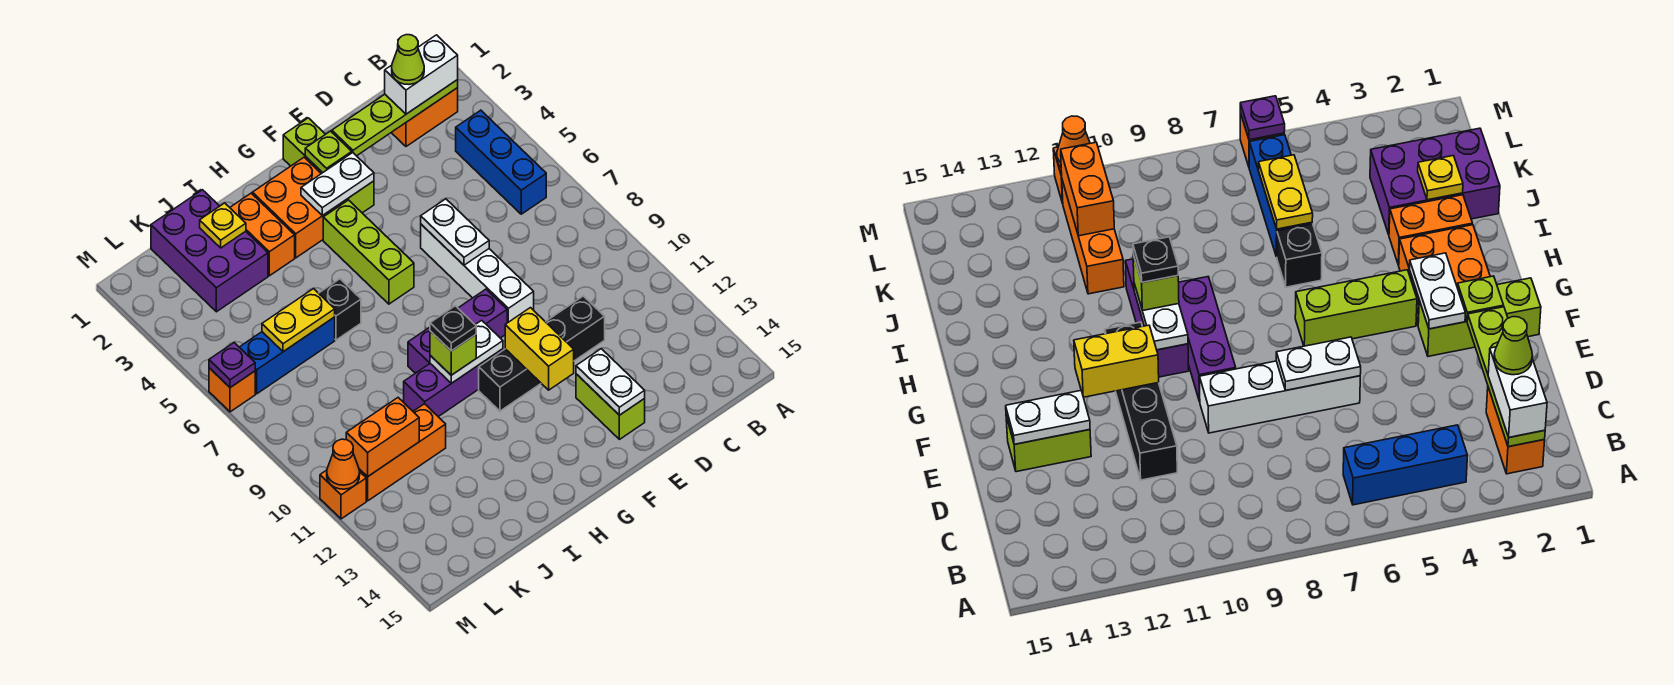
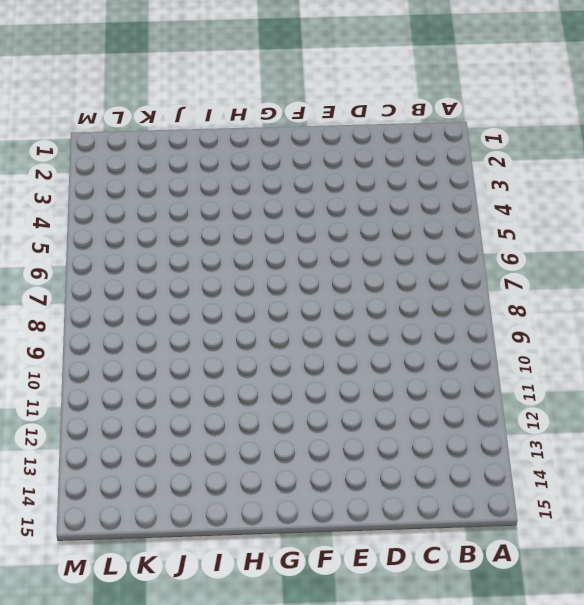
none -> orange brick B2:C2 level 1
none -> blue brick B4:B6 level 1
none -> black brick D11:G11 level 1
none -> white brick E6:E9 level 1

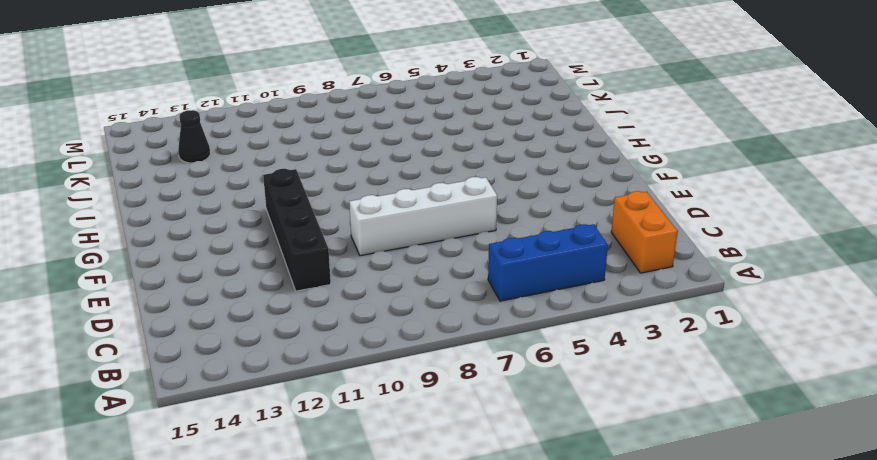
black cone K13 level 1 -> none
none -> lime brick E13:E14 level 1
none -> lime brick F1:F3 level 1
none -> purple brick F9:H9 level 1
none -> orange brick G2:H3 level 1

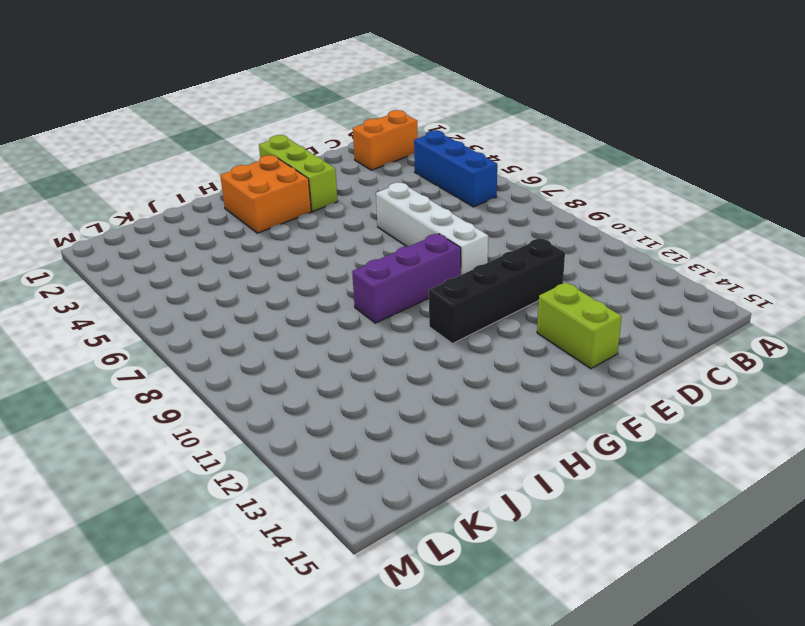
none -> lime brick G4:G6 level 1
none -> purple brick G10:I10 level 1
none -> orange brick I2:I3 level 1
none -> black brick I6 level 1

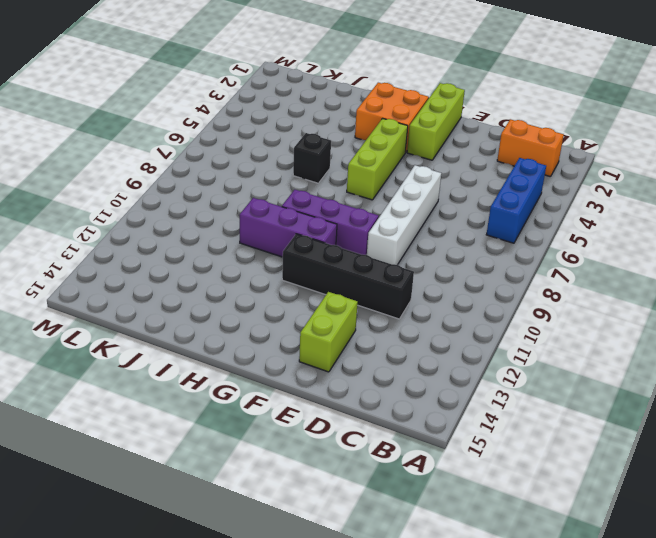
none -> orange brick I2:I3 level 1
none -> purple brick J1:K3 level 1
none -> blue brick J6:L6 level 1
none -> orange brick J11:L11 level 1

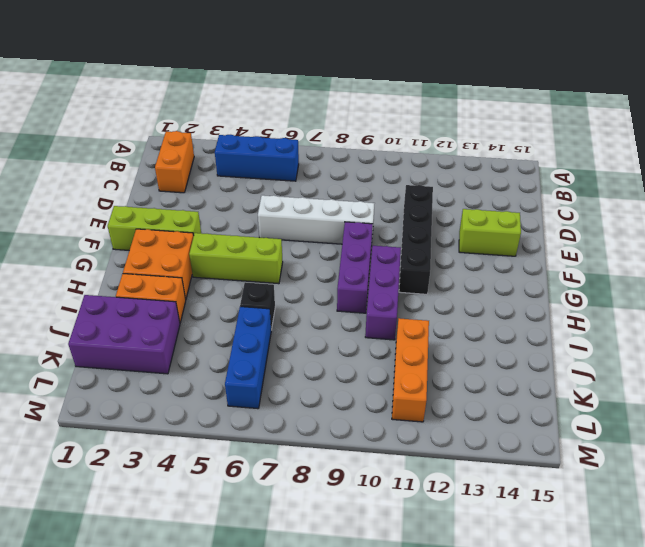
none -> orange brick M6 level 1
none -> orange brick M11 level 1
none -> lime plate B2:E2 level 2
none -> white plate E6:E7 level 2

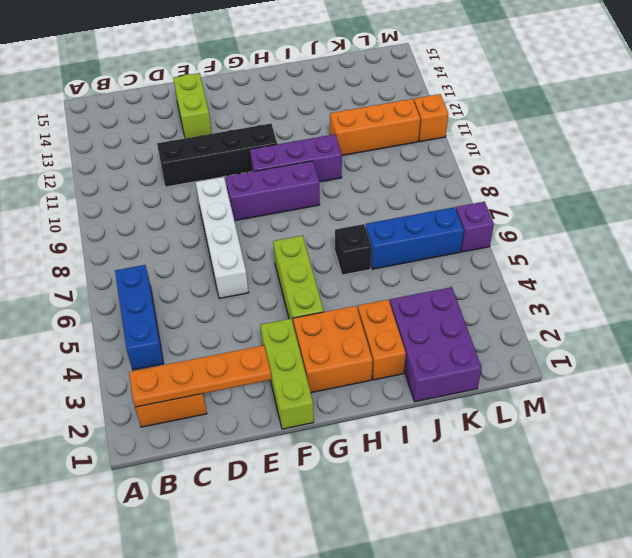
orange plate B2:E2 level 2 -> lime plate B2:E2 level 2
purple brick M6 level 1 -> orange brick M6 level 1
none -> white plate E6:E7 level 2
none -> white plate E13:E14 level 2
none -> lime plate F2 level 2
none -> white plate F3:G3 level 2

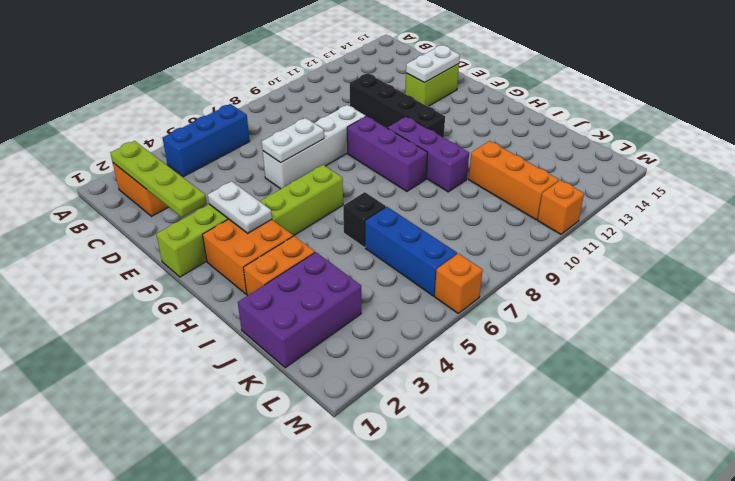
none -> lime plate F2 level 2
none -> yellow brick F11:F12 level 2
none -> white plate G10:H10 level 2
none -> yellow plate J2 level 2

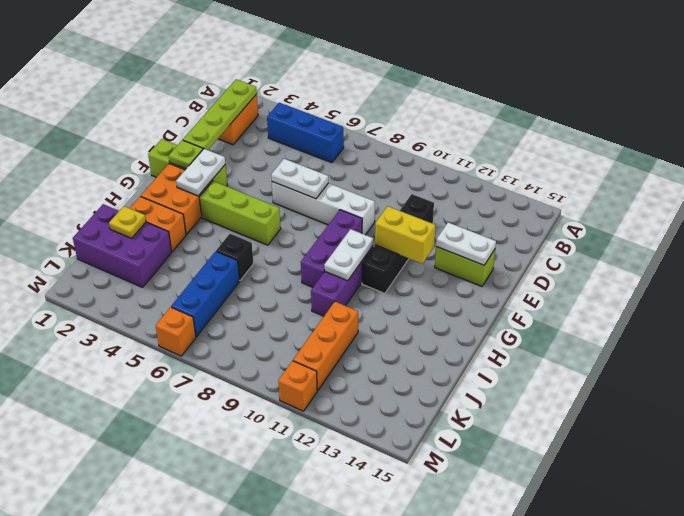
none -> yellow plate J6:K6 level 2
none -> orange brick K11:L11 level 2
none -> purple plate M6 level 2
none -> orange cone M11 level 2

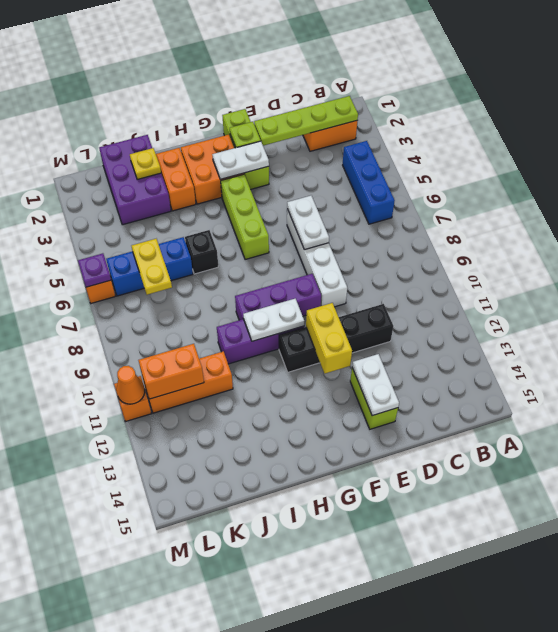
yellow plate K6:K7 level 2 -> yellow plate J6:K6 level 2
none -> white brick B2:C2 level 3
none -> lime brick H10 level 3
none -> lime cone C2 level 4
none -> black plate H10 level 4

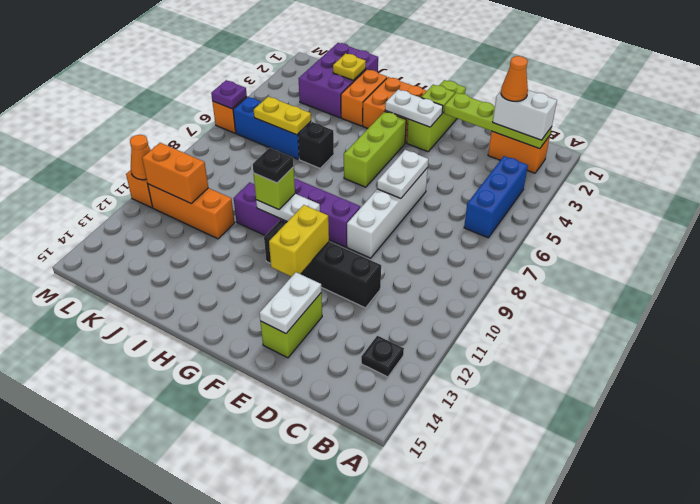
black plate B13 level 1 -> none
orange cone C2 level 4 -> lime cone C2 level 4

